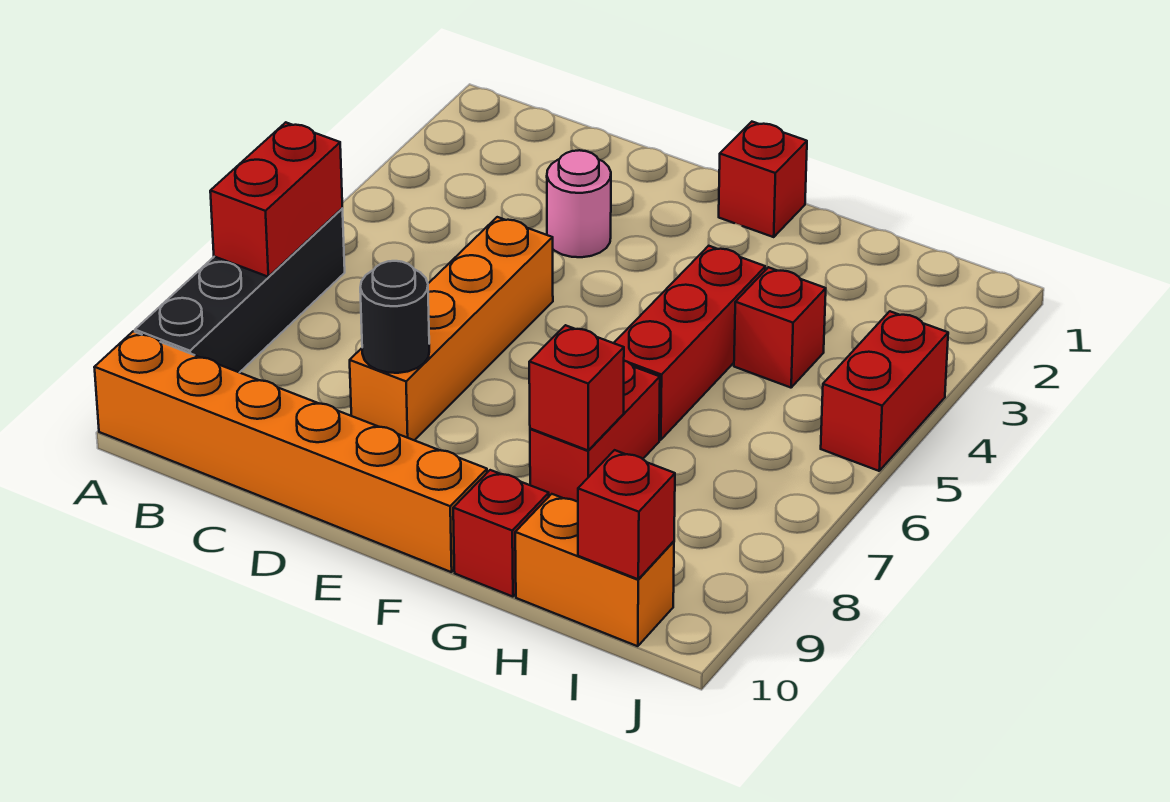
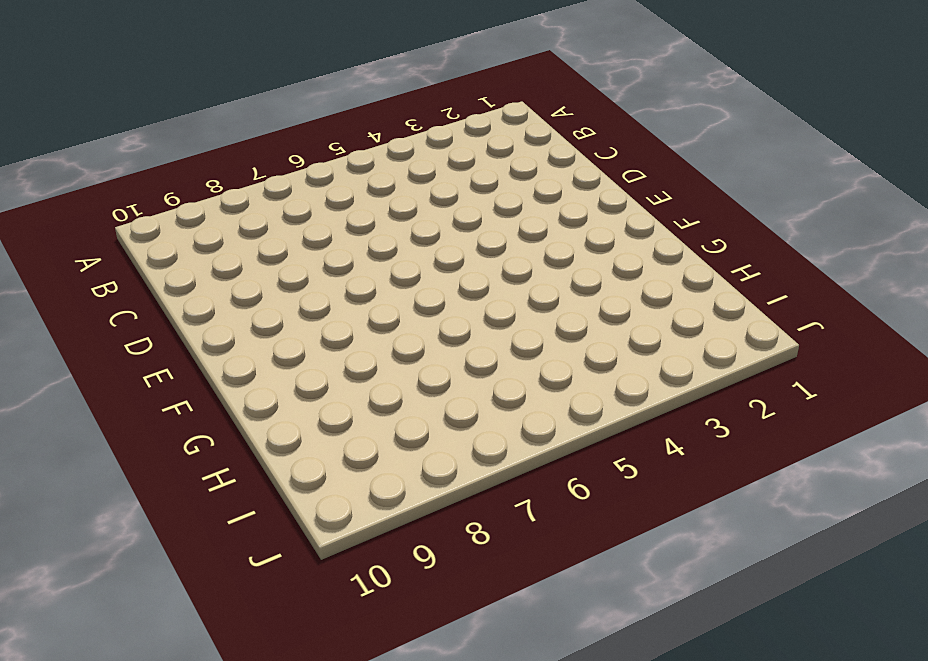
none -> black brick A6:A9 level 1
none -> orange brick A10:F10 level 1
none -> pink round brick D3 level 1

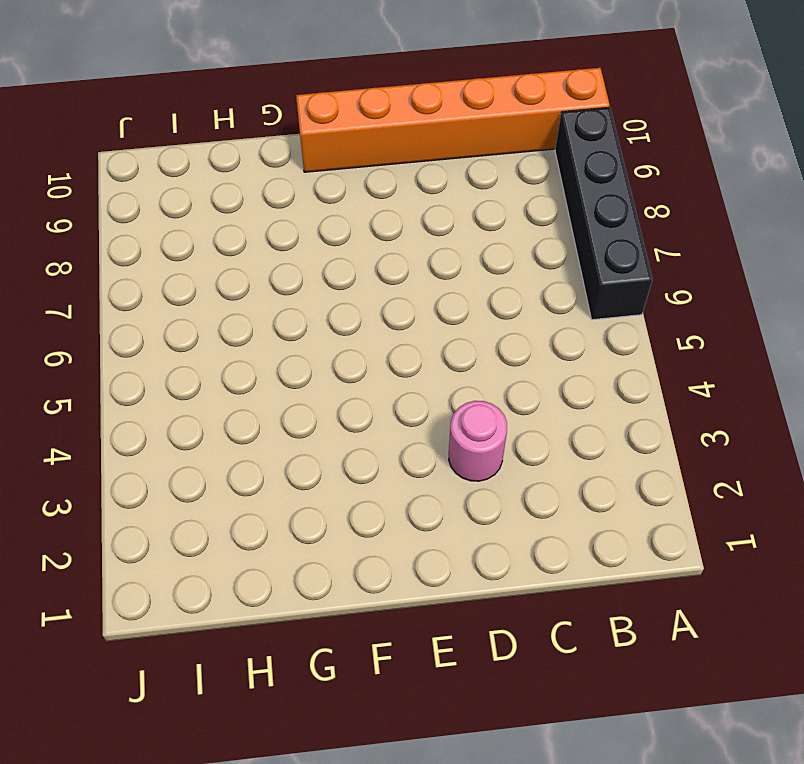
none -> orange brick D5:D8 level 1
none -> red brick F1 level 1
none -> red brick G4:G6 level 1

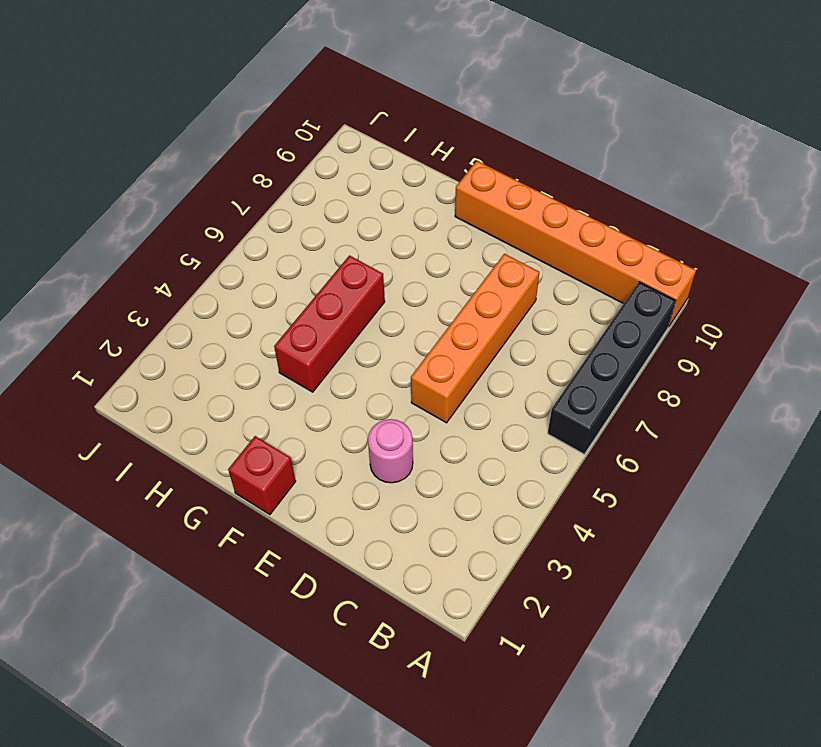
none -> red brick G7:G8 level 1
none -> red brick G10 level 1
none -> red brick H4 level 1

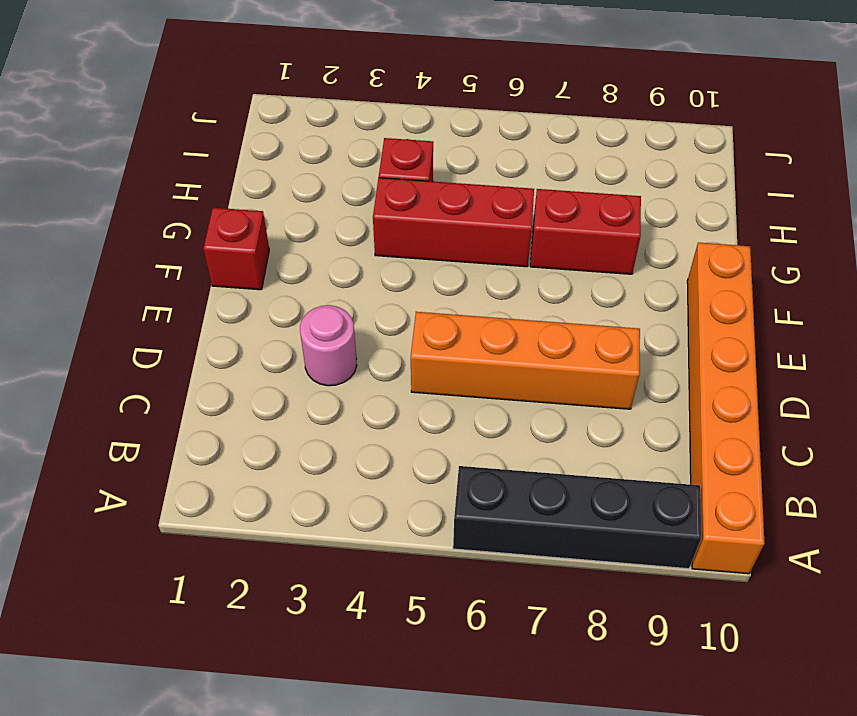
none -> red brick G10 level 1
none -> orange brick H10:I10 level 1
none -> red brick J4:J5 level 1

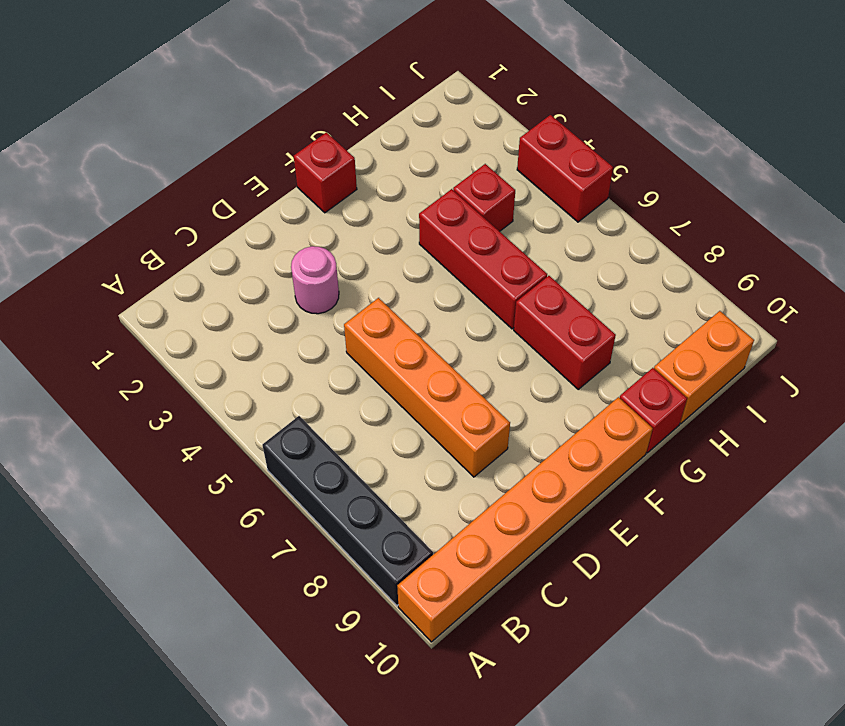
none -> red brick A6:A7 level 2
none -> black round brick D8 level 2
none -> red brick G8 level 2

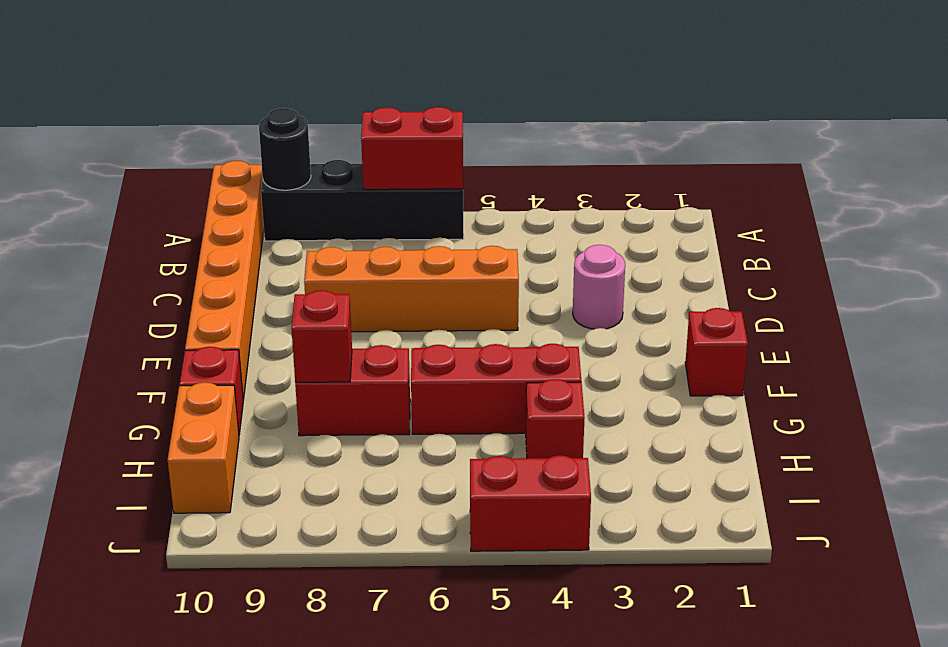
black round brick A9 level 2 -> black round brick D8 level 2
none -> red brick I10 level 2

